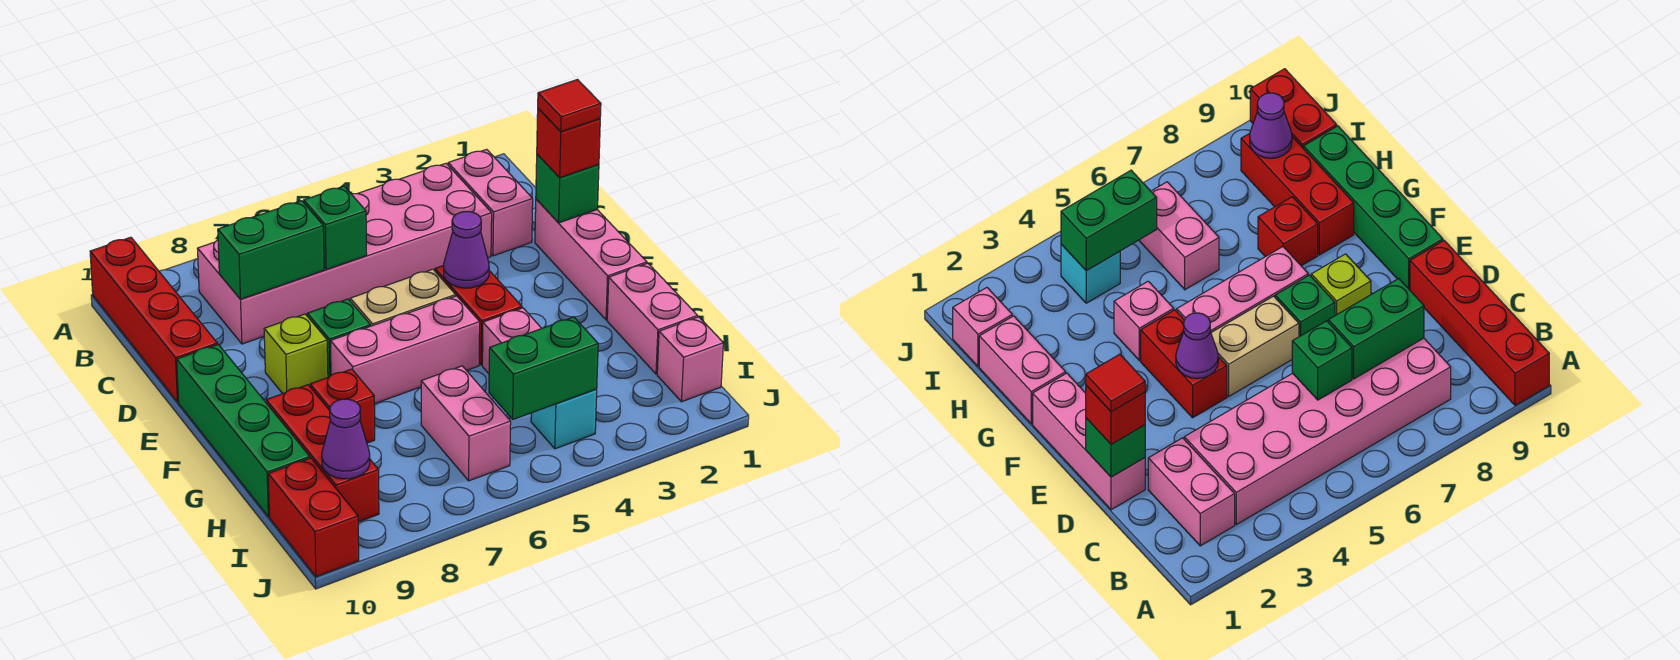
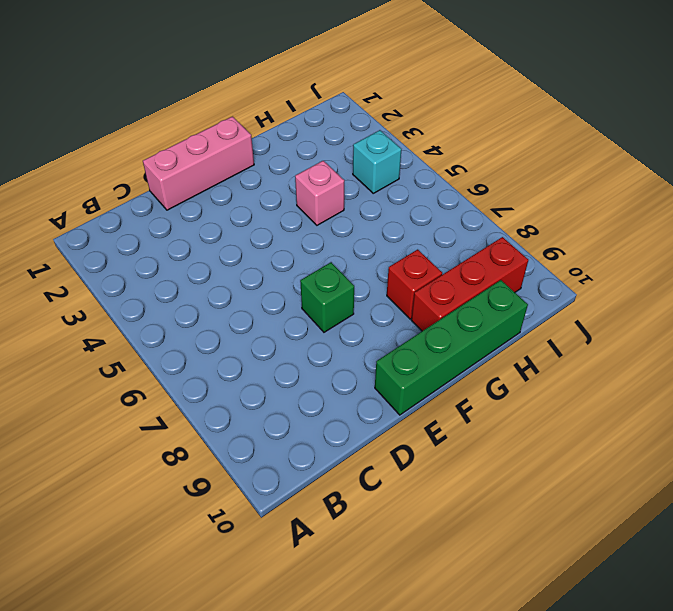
none -> red brick A10:D10 level 1
none -> pink brick B2:C2 level 1
none -> pink brick B3:C8 level 1

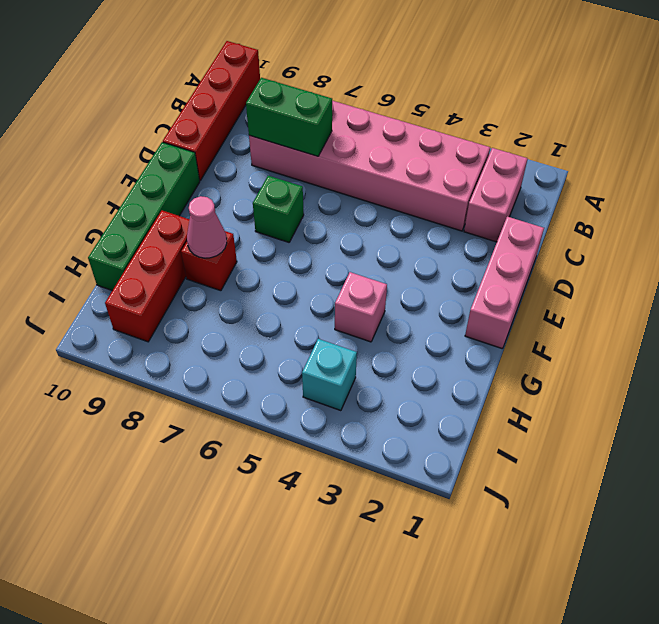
pink cone G8 level 2 -> none
none -> red brick E4:F4 level 1
none -> tan brick E5:E6 level 1
none -> lime brick E8 level 1

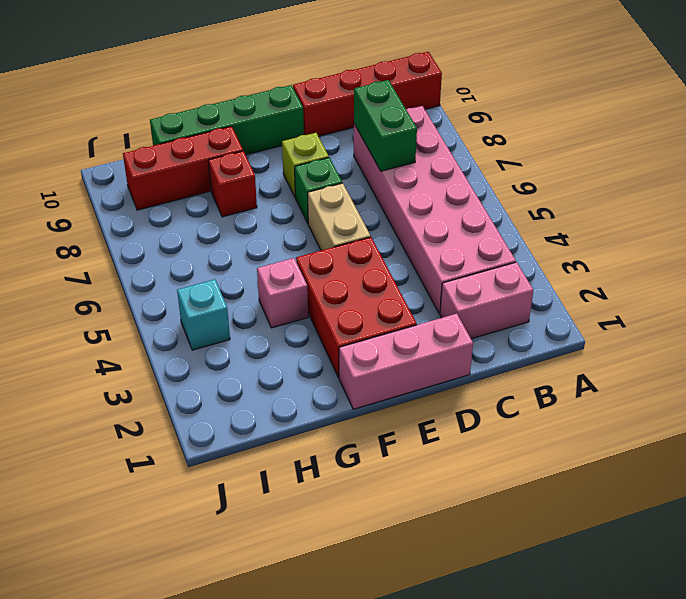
red brick E2:F4 level 1 -> red brick E4:F4 level 1
none -> pink brick F5:F7 level 1
none -> pink brick G1:H1 level 1
none -> pink brick H6:I6 level 1

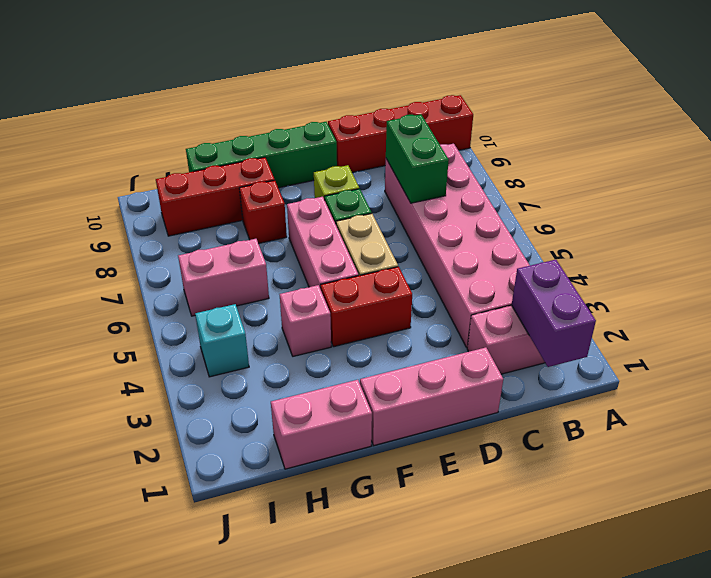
purple brick B1:B2 level 2 -> none
none -> pink brick I1 level 1
none -> red brick I10:J10 level 1
none -> green brick C6 level 2

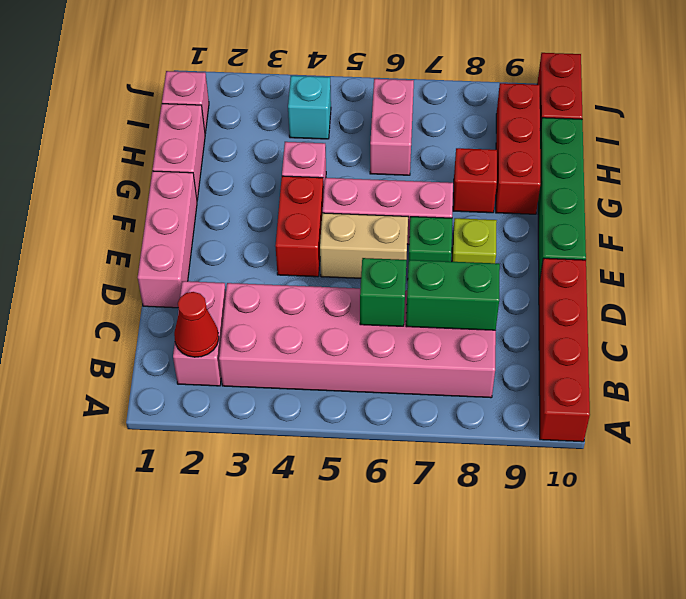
red cone B2 level 2 -> none
none -> green brick D1 level 2
none -> purple cone E4 level 2
none -> green brick I4:I5 level 2

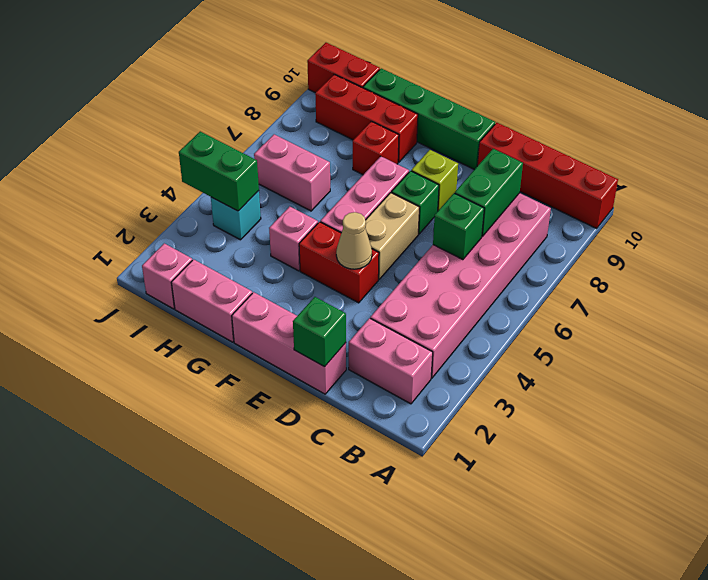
tan cone E4 level 2 -> purple cone E4 level 2
green brick I4:J4 level 2 -> green brick I4:I5 level 2
none -> purple cone I9 level 2
none -> red brick D1 level 3
none -> red tile D1 level 4

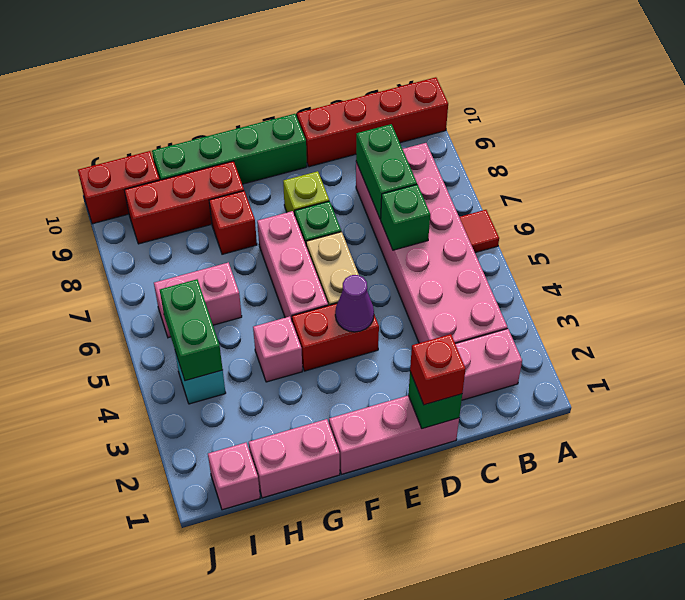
red tile A6 level 1 -> red tile D1 level 4
none -> purple cone I9 level 2

